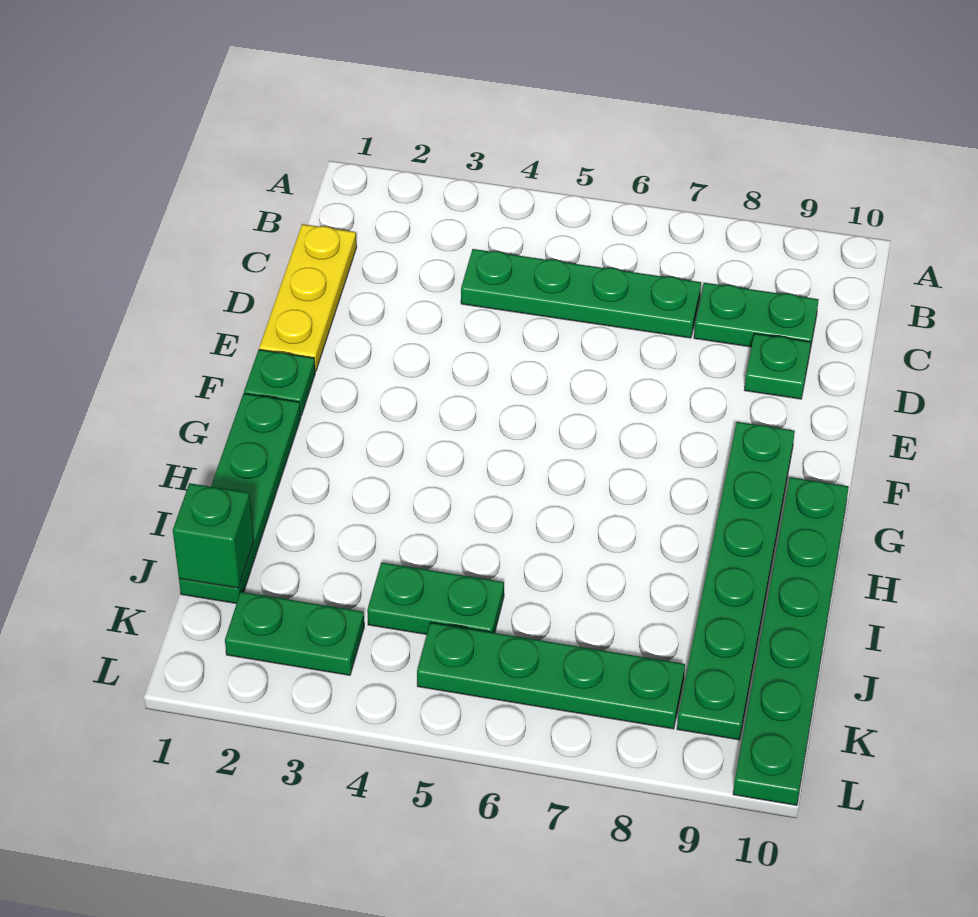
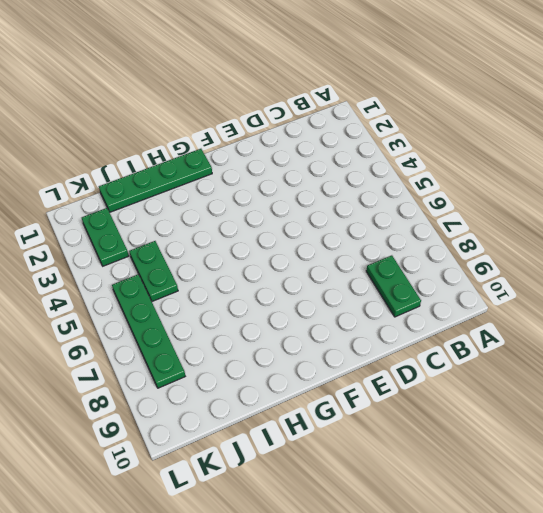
none -> yellow plate C1:E1 level 1
none -> green plate C4:C7 level 1
none -> green plate D9 level 1

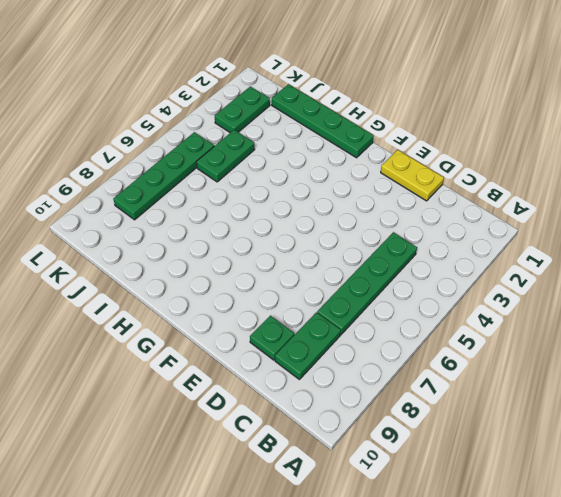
yellow plate D1:E1 level 1 -> yellow plate C1:E1 level 1
none -> green plate F1 level 1
none -> green plate F9:K9 level 1
none -> green plate G10:L10 level 1

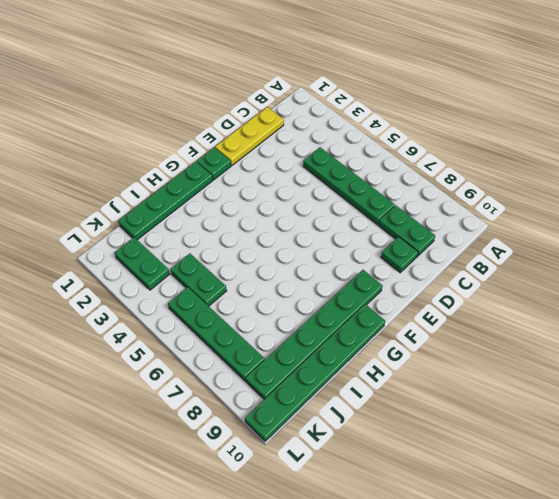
none -> green brick J1 level 2

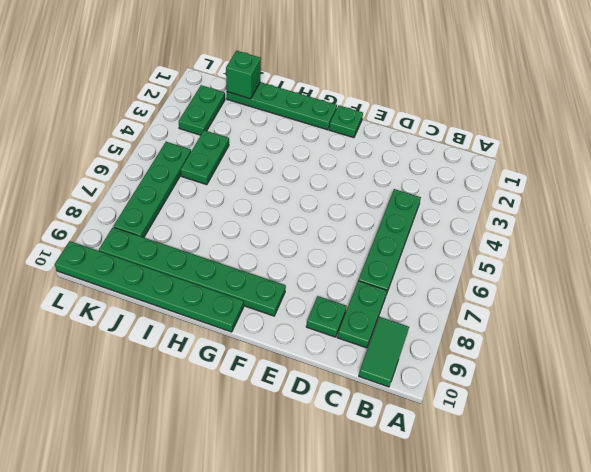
green tile B9:B10 level 1 -> none
none -> yellow plate C1:E1 level 1

